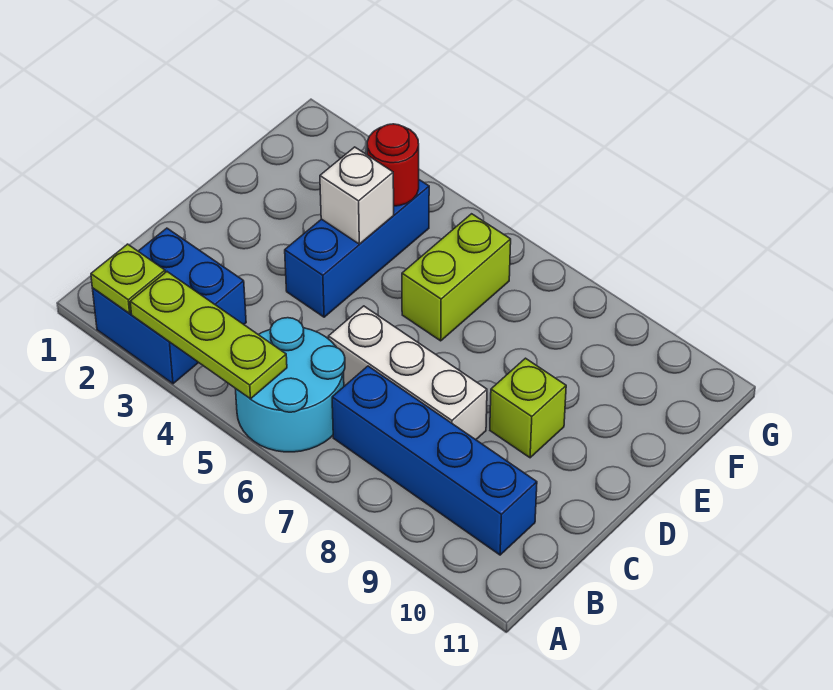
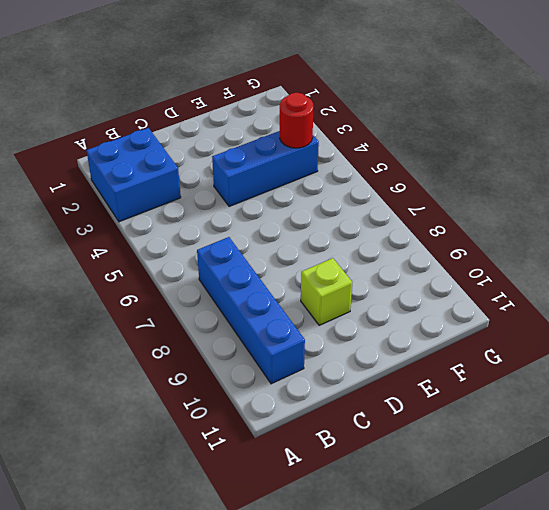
none -> cyan round brick A5:B6 level 1
none -> white brick C6:C8 level 1

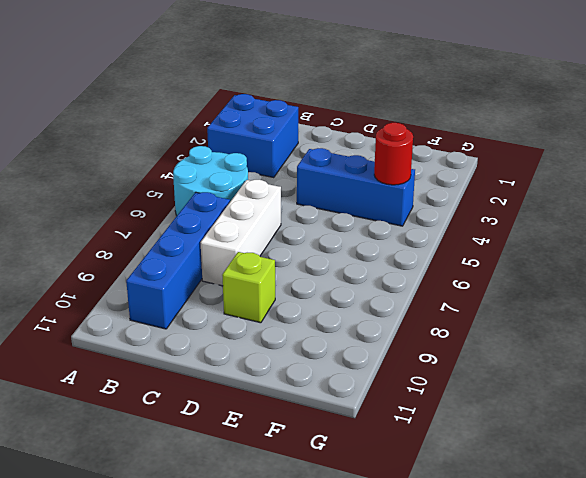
none -> lime brick E6:F6 level 1
none -> lime plate A2 level 2

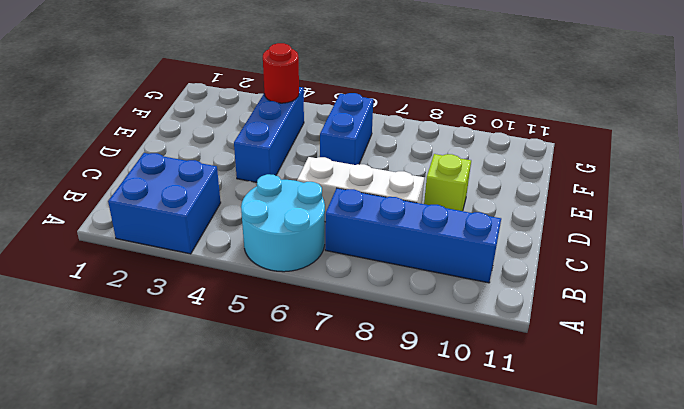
blue brick E6:F6 level 1 -> lime brick E6:F6 level 1
none -> lime plate A2 level 2
none -> lime plate A3:A5 level 2

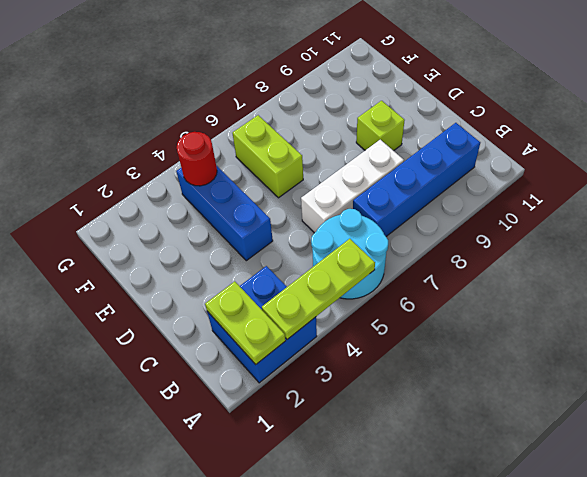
lime plate A2:B2 level 2 -> lime plate A2 level 2
none -> white brick E4 level 2

